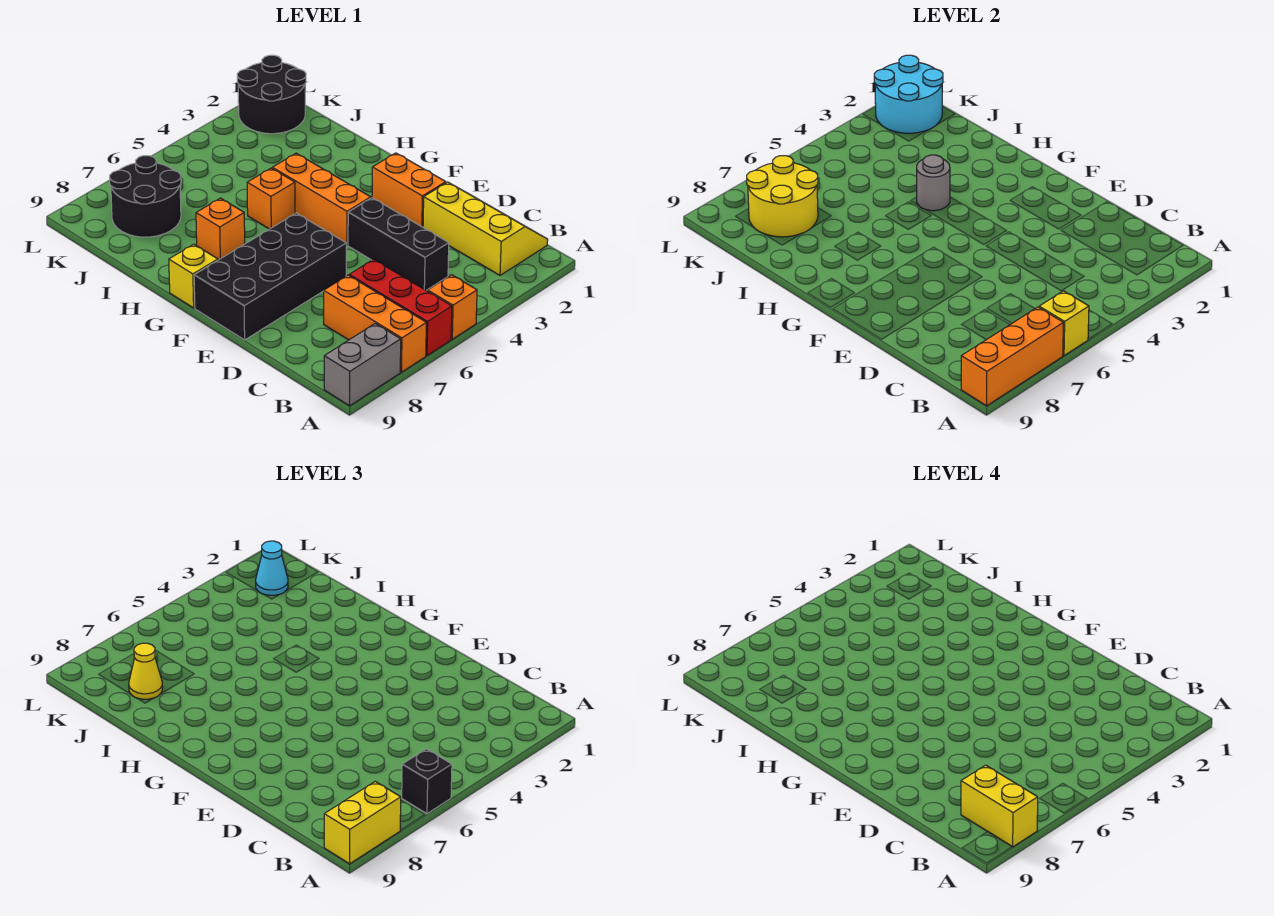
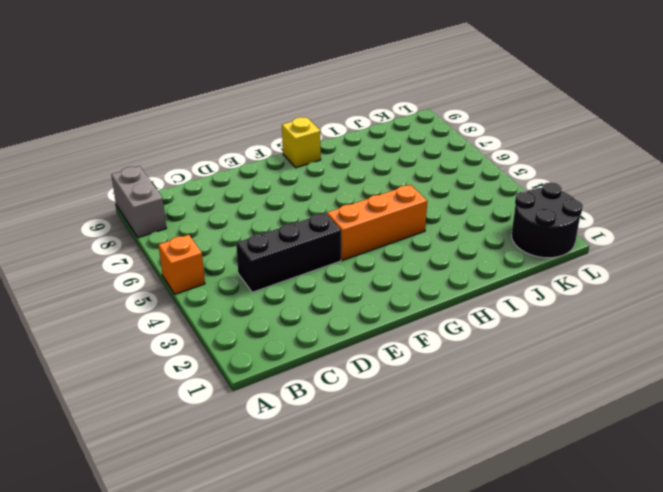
none -> red brick A6:C6 level 1
none -> orange brick A7:C7 level 1
none -> yellow slope B1:D2 level 1 top 2

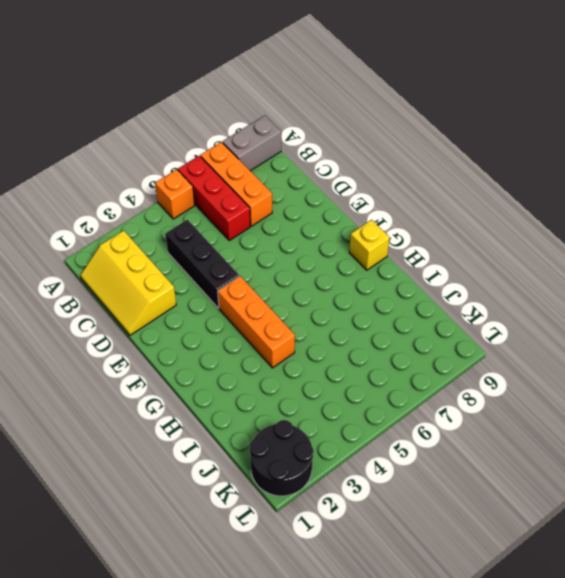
none -> orange brick E2:F2 level 1
none -> black brick E6:F9 level 1
none -> orange brick H5 level 1

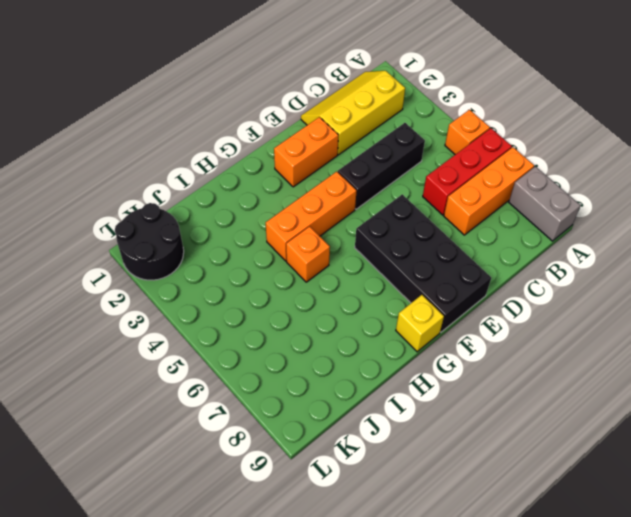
none -> orange brick H7 level 1
none -> black round brick J7:K8 level 1
none -> yellow brick A6 level 2

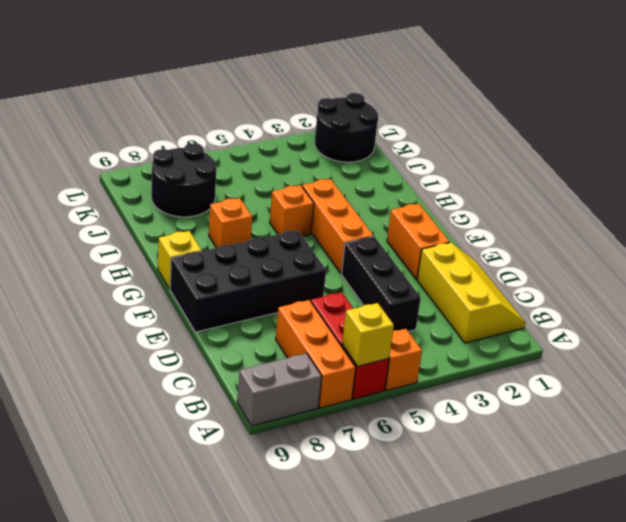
none -> orange brick A7:A9 level 2
none -> grey round brick H4 level 2
none -> yellow round brick J7:K8 level 2

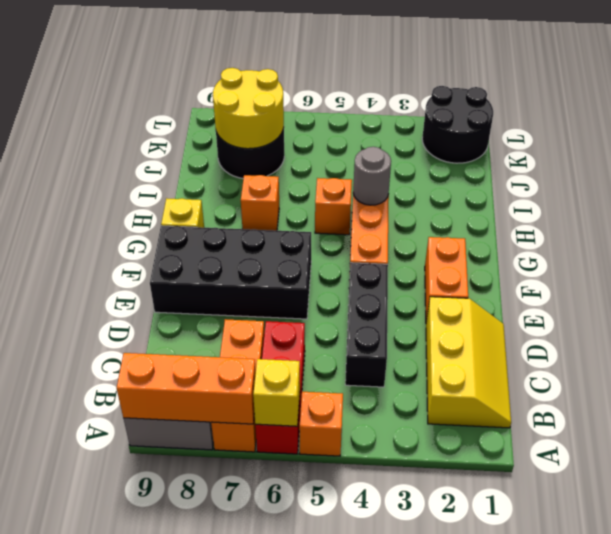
none -> cyan round brick K1:L2 level 2
none -> black brick A6 level 3
none -> yellow brick A8:A9 level 3

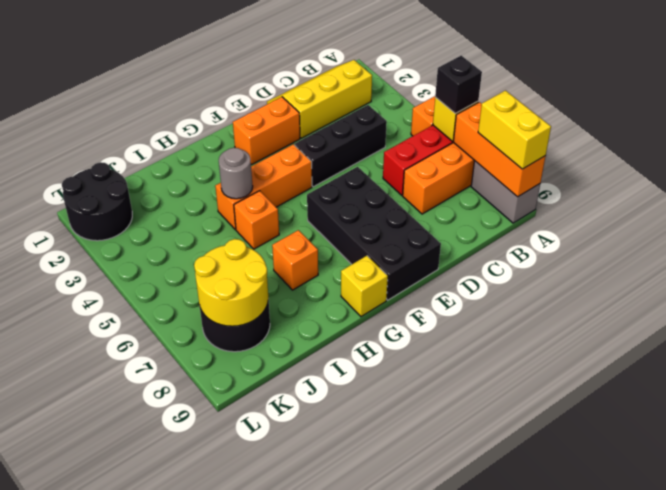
none -> cyan round brick K1:L2 level 2
none -> yellow cone J8 level 3
none -> cyan cone K2 level 3

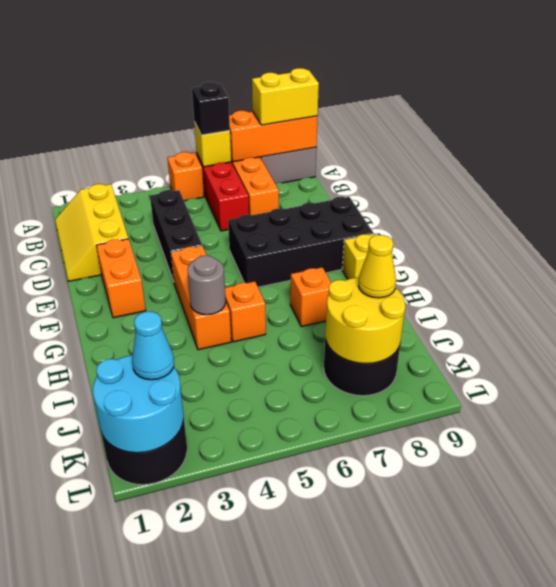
none -> yellow brick A8:B8 level 4

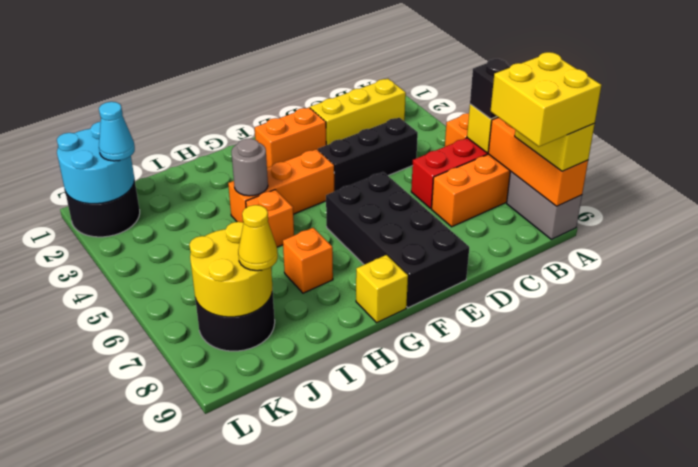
yellow brick A8:B9 level 4 -> yellow brick A8:B8 level 4

